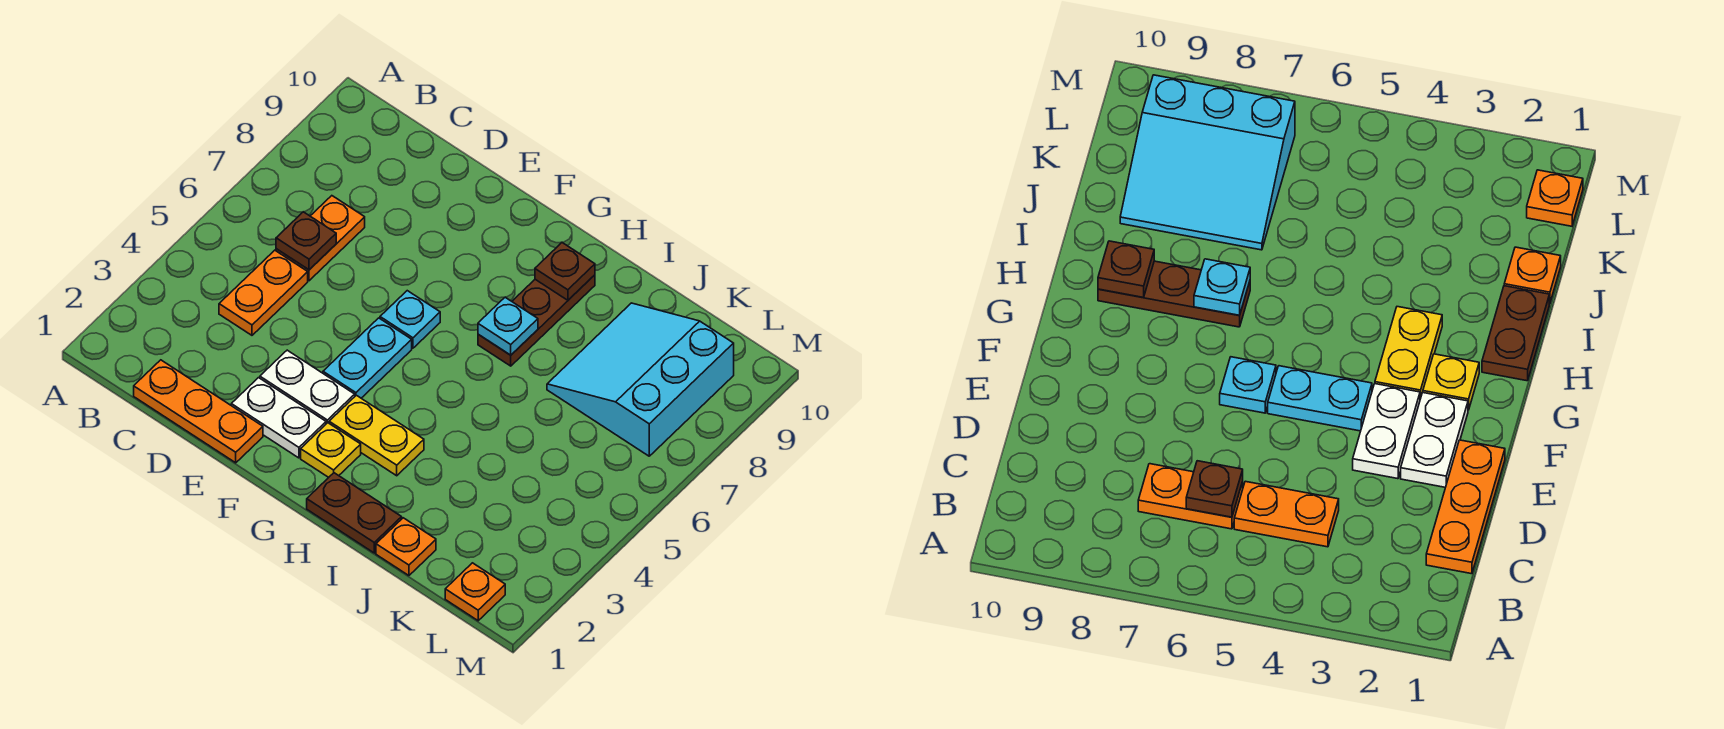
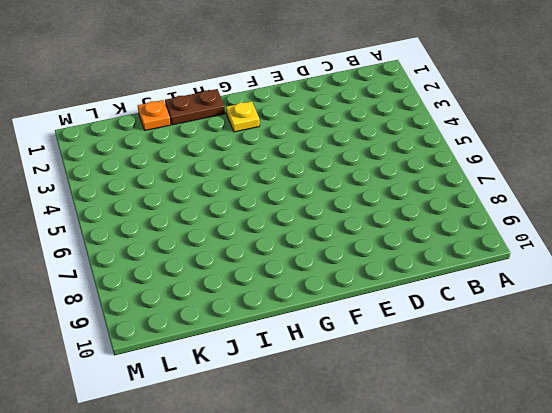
none -> orange plate C1:E1 level 1
none -> orange plate C4:C5 level 1
none -> orange plate C6:C7 level 1

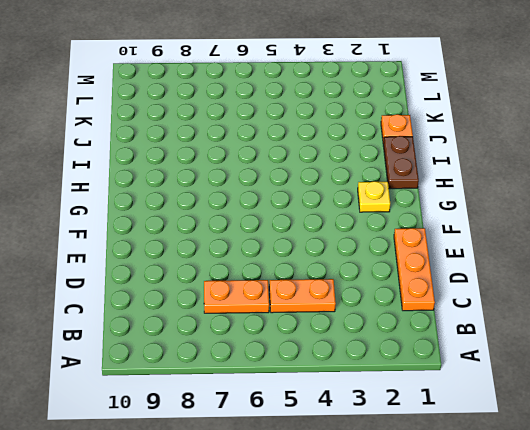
none -> white plate E2:F2 level 1
none -> white plate E3:F3 level 1
none -> cyan plate F4:F5 level 1

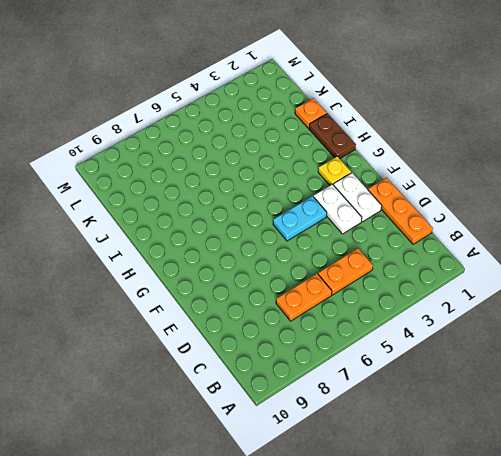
none -> cyan plate F6 level 1
none -> yellow plate G3:H3 level 1
none -> brown plate H7:H9 level 1

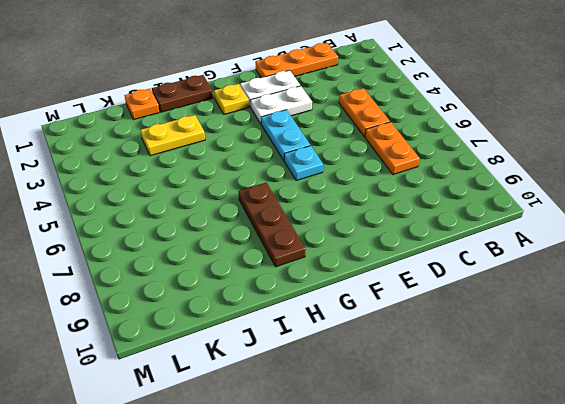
yellow plate I3:J3 level 1 -> yellow plate G3:H3 level 1
none -> cyan slope J7:L9 level 1 top L
none -> orange plate L1 level 1
none -> brown plate C6 level 2

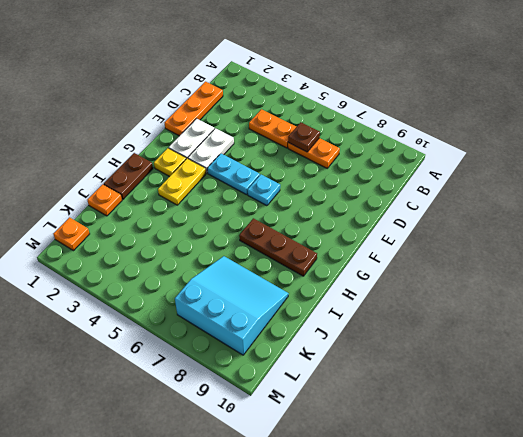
none -> cyan plate H7 level 2
none -> brown plate H9 level 2

